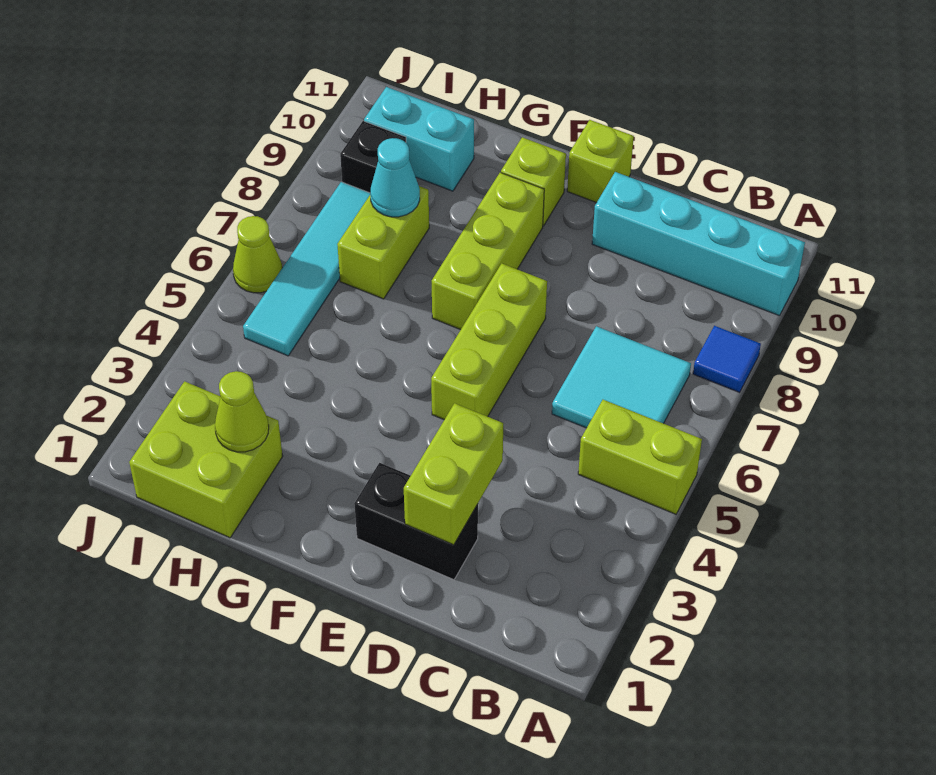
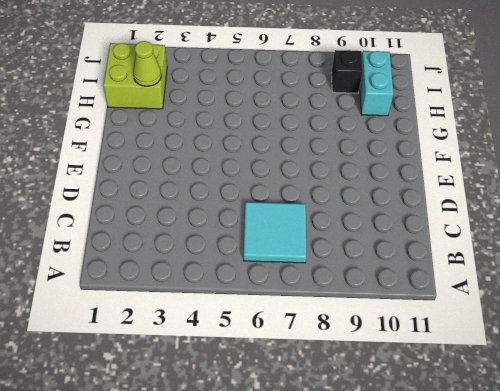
none -> lime brick A5:B5 level 1
none -> blue tile A8 level 1
none -> cyan brick A10:D10 level 1

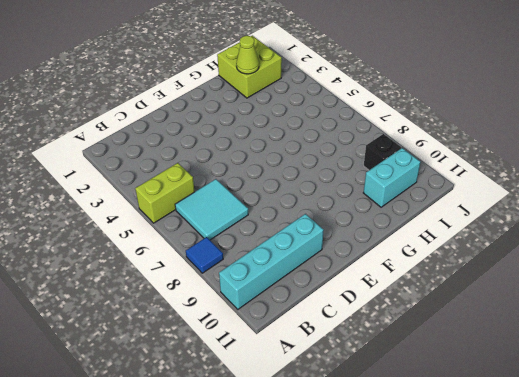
none -> black brick D2:E2 level 1
none -> lime brick E5:E7 level 1
none -> lime brick E11 level 1

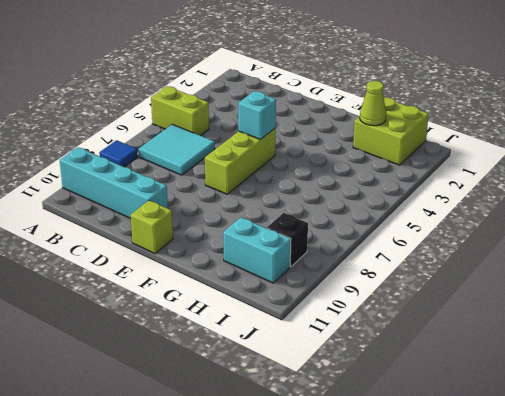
cyan brick E5 level 2 -> none
none -> black brick D2:E2 level 1
none -> lime brick F7:F9 level 1
none -> lime brick F10 level 1

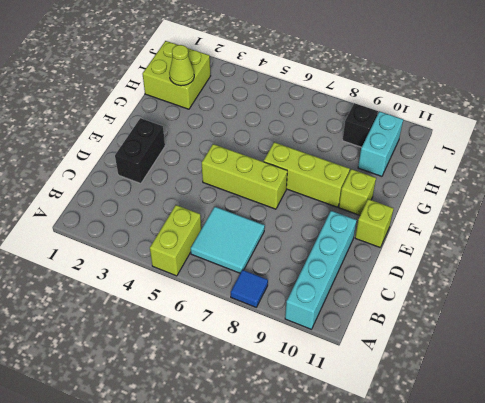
none -> lime brick H7:H8 level 1
none -> cyan tile I5:I8 level 1
none -> lime cone J6 level 1

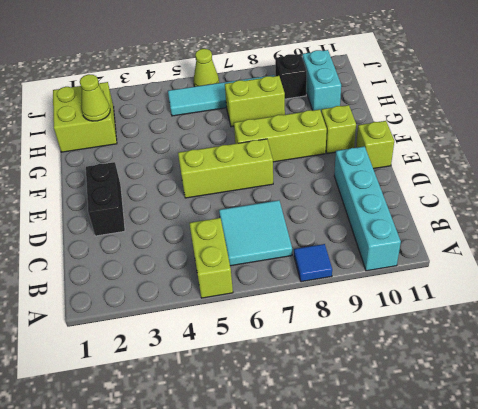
none -> lime brick D2:D3 level 2
none -> cyan cone H8 level 2

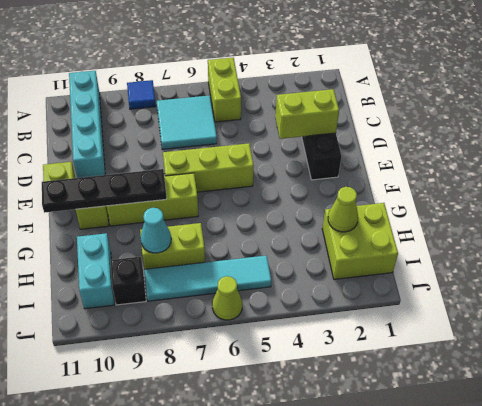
black plate F8:F11 level 2 -> none

